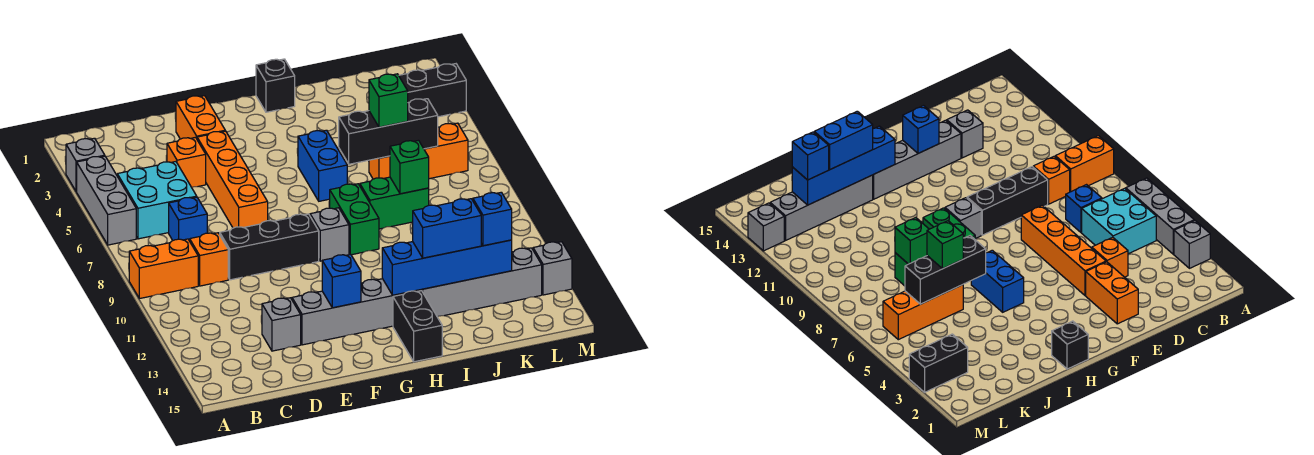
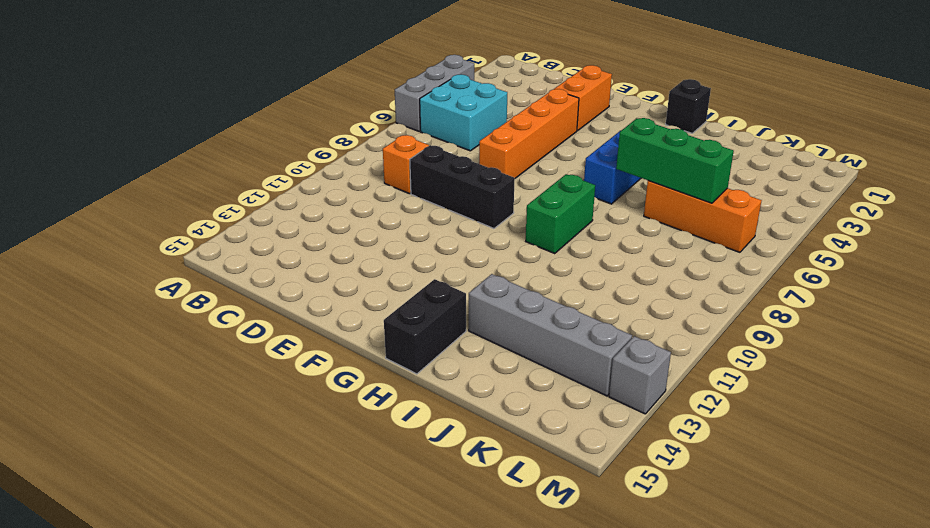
green brick I6:K6 level 2 -> black brick I6:K6 level 2
none -> grey brick A3 level 1
none -> orange brick A9:B9 level 1
none -> blue brick C7 level 1

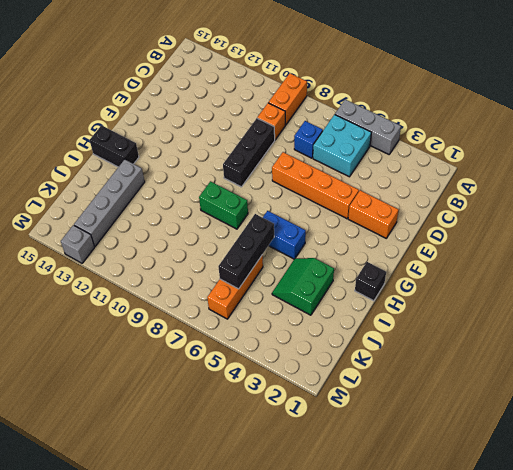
green slope I3:J4 level 1 top 3 -> none
none -> grey brick A3 level 1
none -> orange brick D4 level 1
none -> grey brick D13 level 1

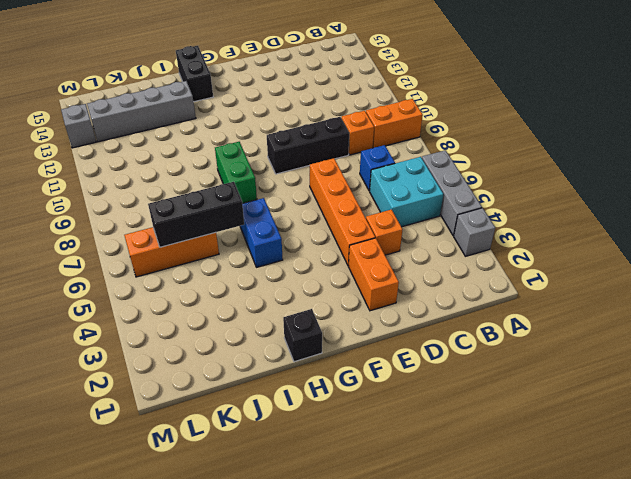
none -> grey brick D13 level 1
none -> grey brick E13:H13 level 1
none -> grey brick G9 level 1

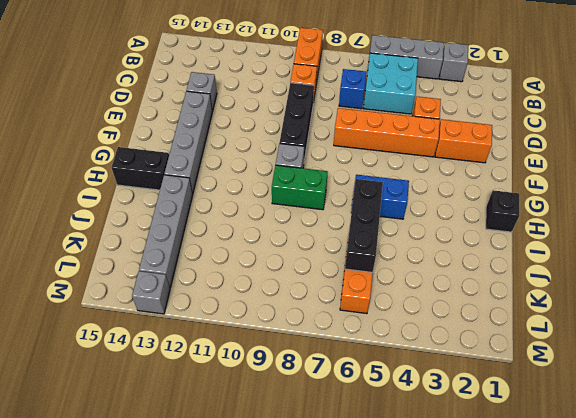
none -> green brick I8:J8 level 1
none -> black brick L3:M3 level 1
none -> blue brick F13 level 2

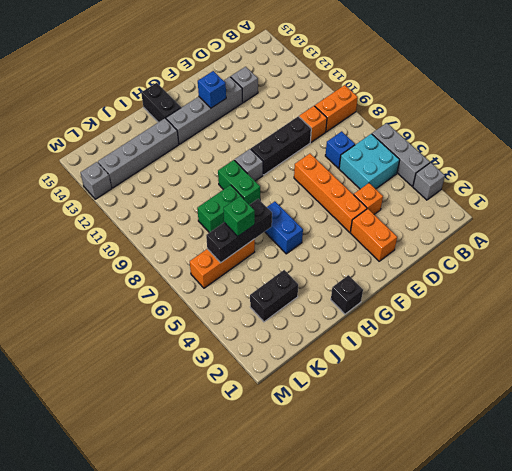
black brick J3:K3 level 1 -> black brick L3:M3 level 1
none -> blue brick H13:K13 level 2
none -> green brick J8 level 2
none -> blue brick I13:J13 level 3

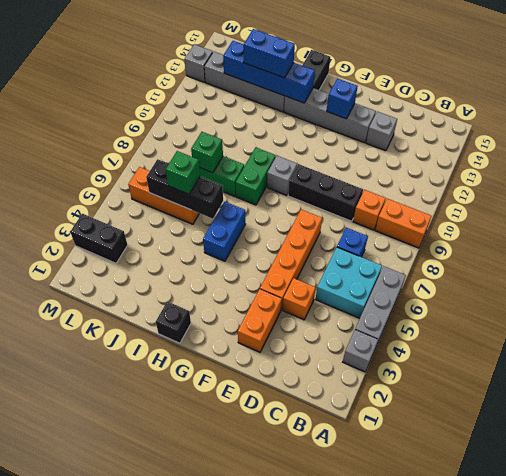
none -> blue brick K13 level 3

